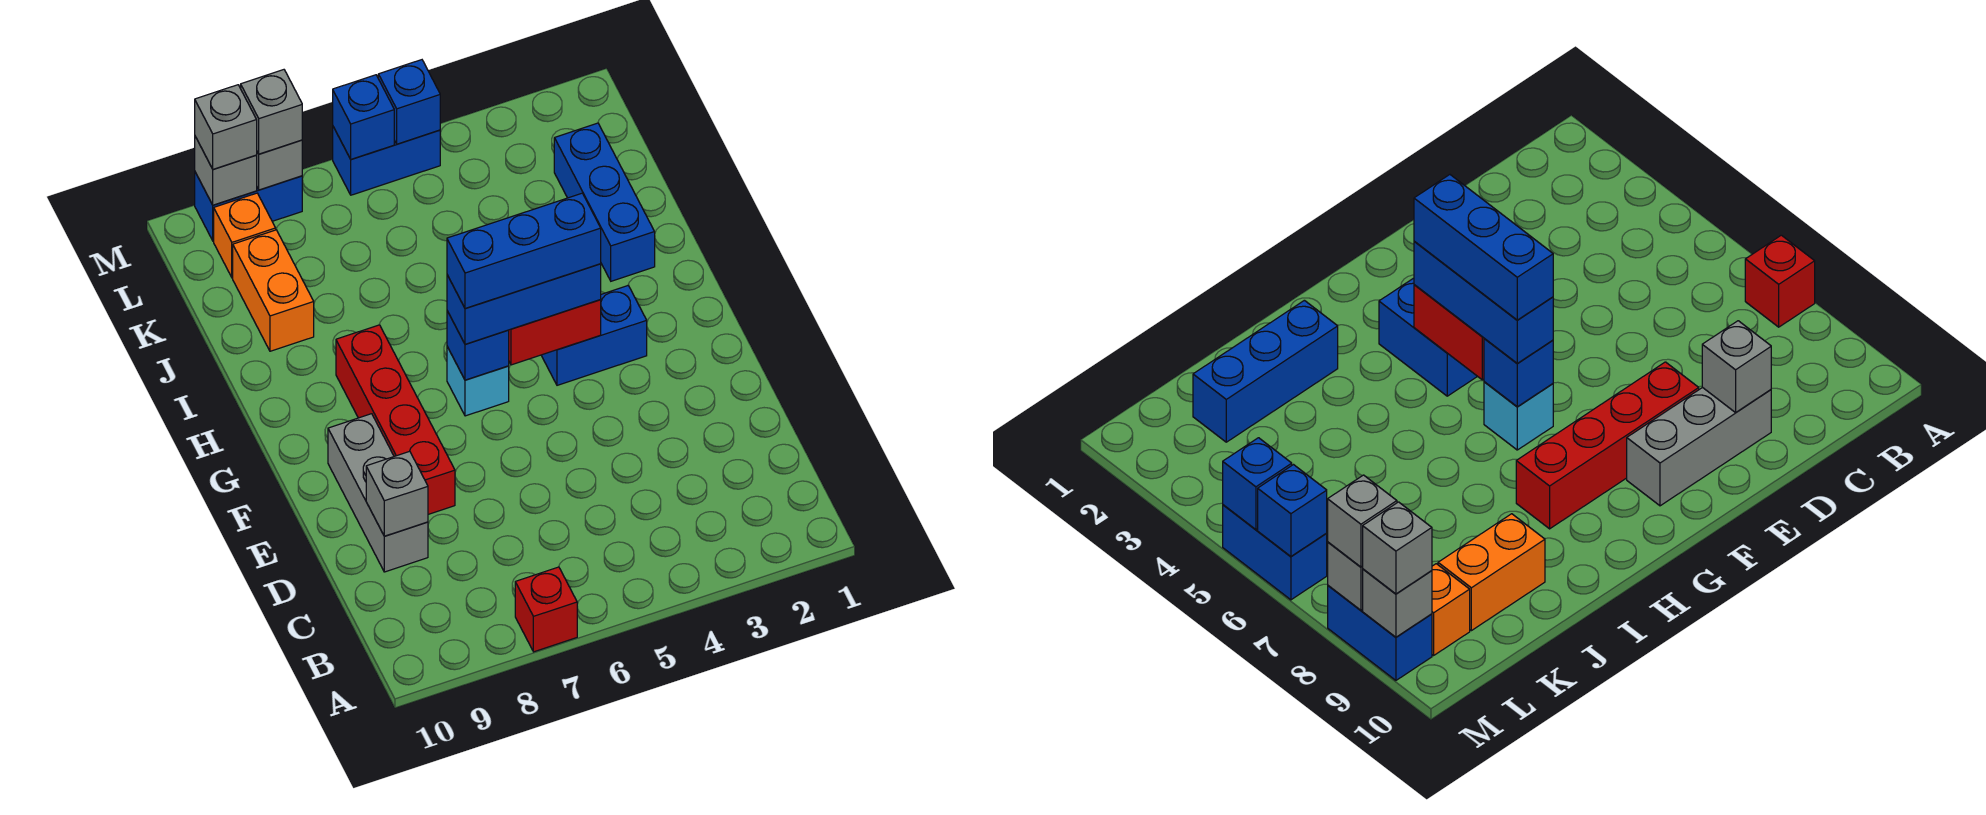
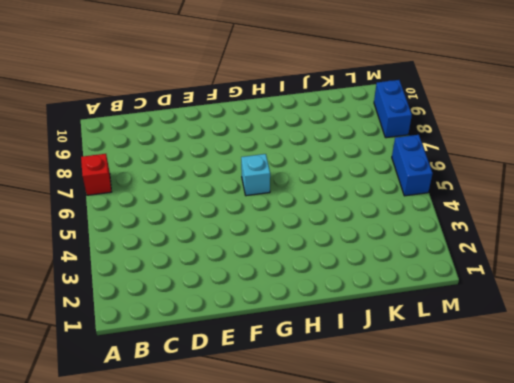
none -> grey brick D9:F9 level 1
none -> red brick E8:H8 level 1
none -> blue brick G3:G4 level 1

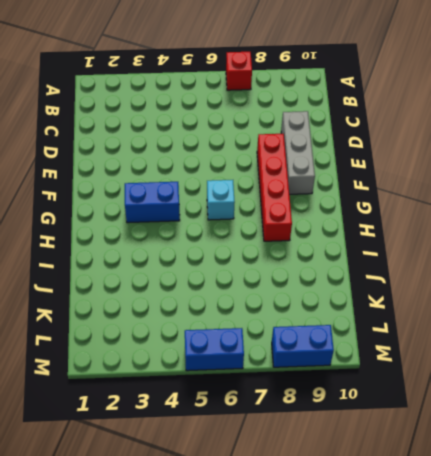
none -> blue brick I2:K2 level 1
none -> orange brick J9:K9 level 1
none -> orange brick L9 level 1

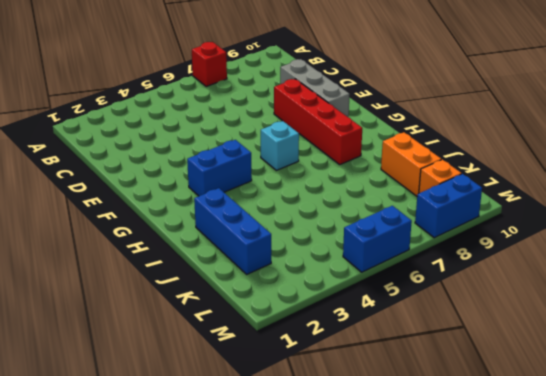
none -> grey brick D9 level 2
none -> red brick G4:G5 level 2
none -> blue brick G6 level 2

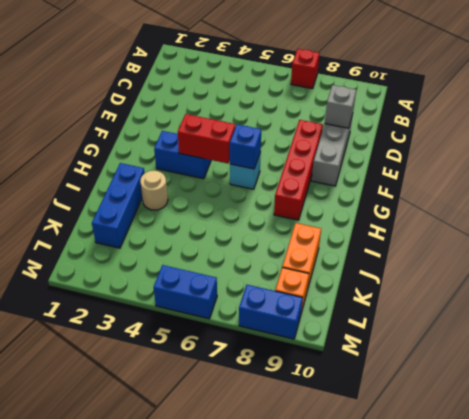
tan round brick I3 level 1 -> none
none -> blue brick M5 level 2
none -> blue brick M6 level 2
none -> grey brick M8 level 2

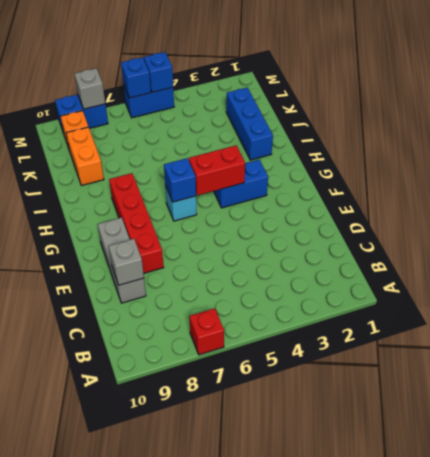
none -> grey brick M9 level 2
none -> blue brick G4:G6 level 3
none -> grey brick M8 level 3

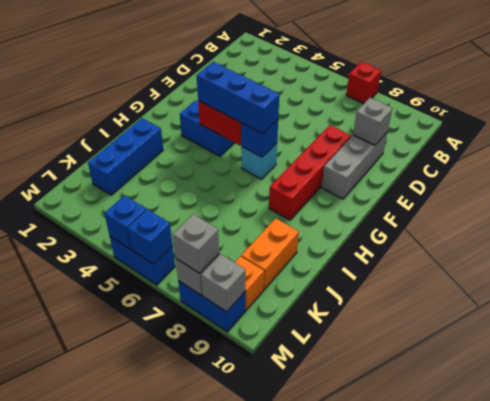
none -> grey brick M9 level 3
none -> blue brick G4:G6 level 4

